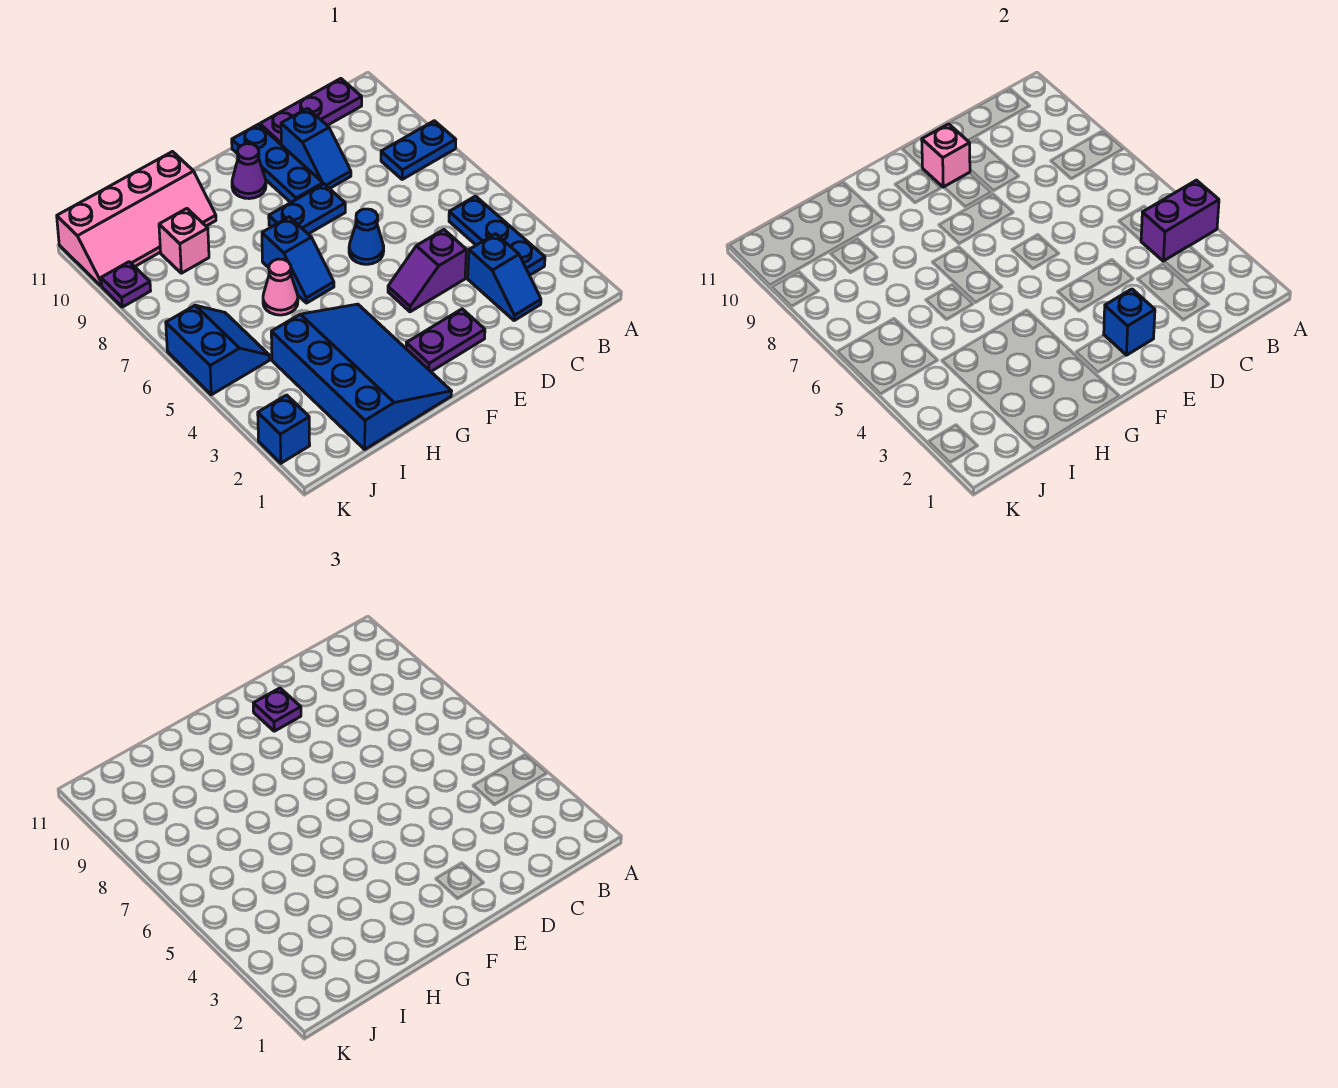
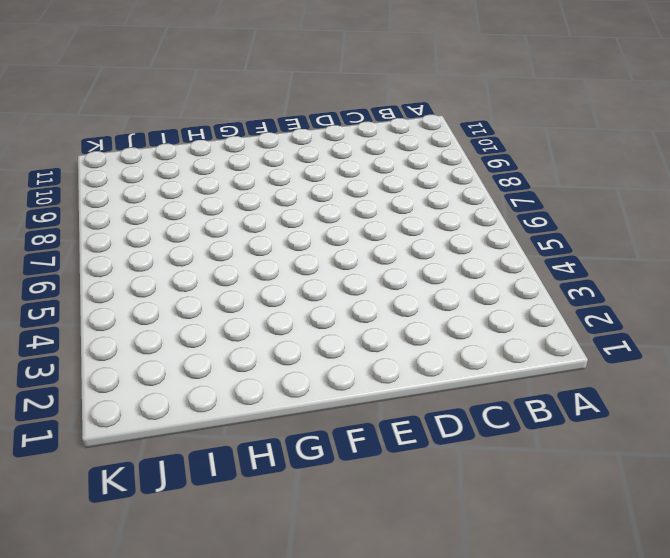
none -> blue plate A8:B8 level 1
none -> blue plate B3:B5 level 1
none -> purple plate B11:D11 level 1

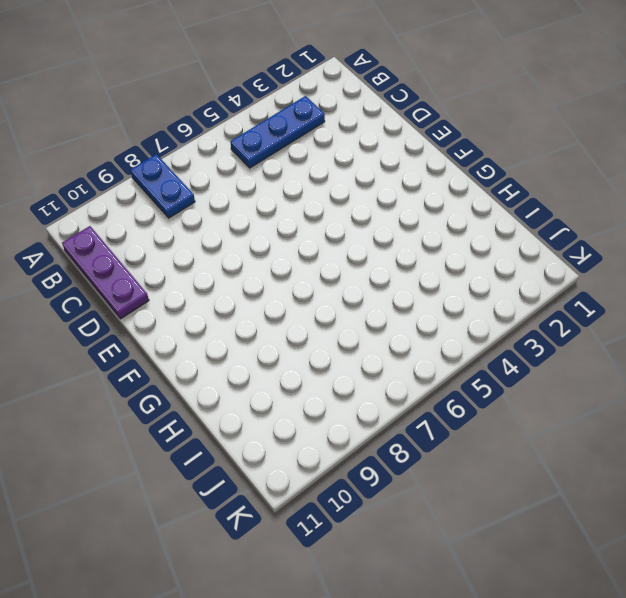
none -> blue slope C2:C3 level 1 top 3
none -> purple slope D4:E4 level 1 top D
none -> blue slope D9:D10 level 1 top 10

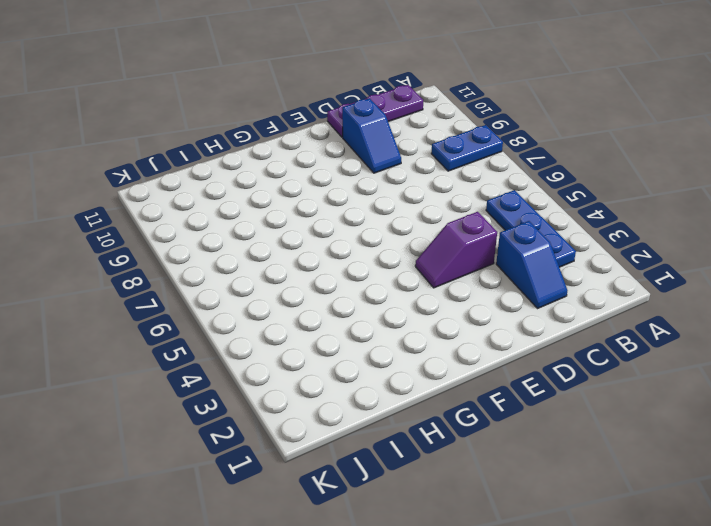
none -> purple plate E2:F2 level 1
none -> blue cone E6 level 1
none -> blue plate E8:F8 level 1

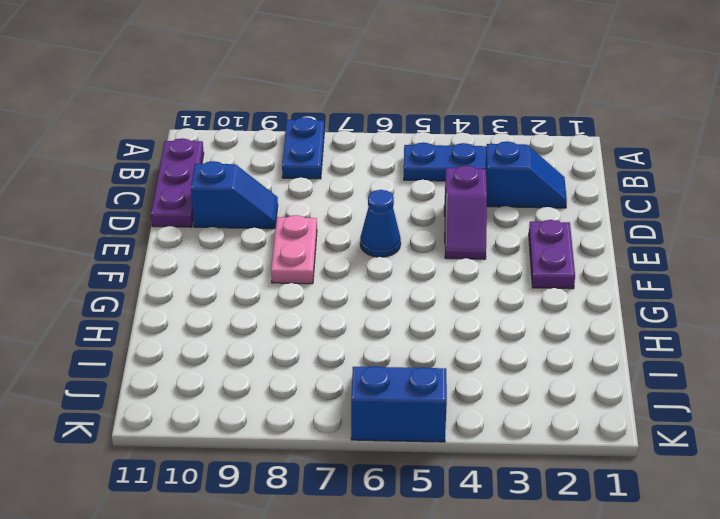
pink plate E8:F8 level 1 -> blue plate E8:F8 level 1
none -> blue plate E9:E11 level 1
none -> purple cone F10 level 1
none -> blue slope G1:I4 level 1 top I

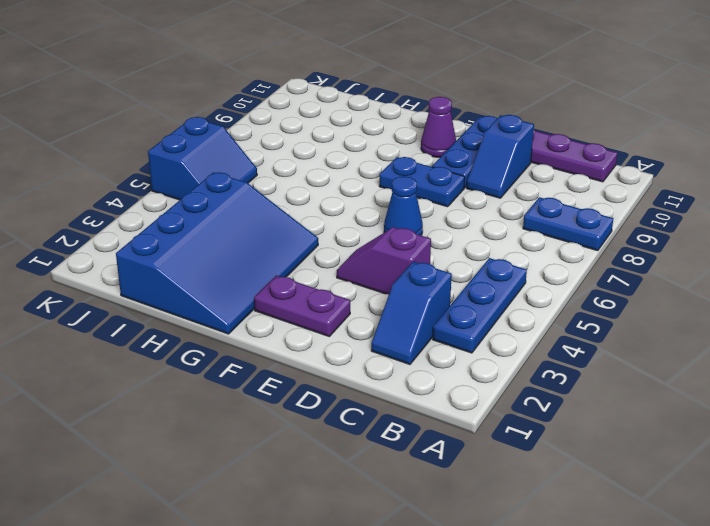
none -> blue slope G6:G7 level 1 top 7
none -> pink cone H6 level 1
none -> pink slope H10:K11 level 1 top 11

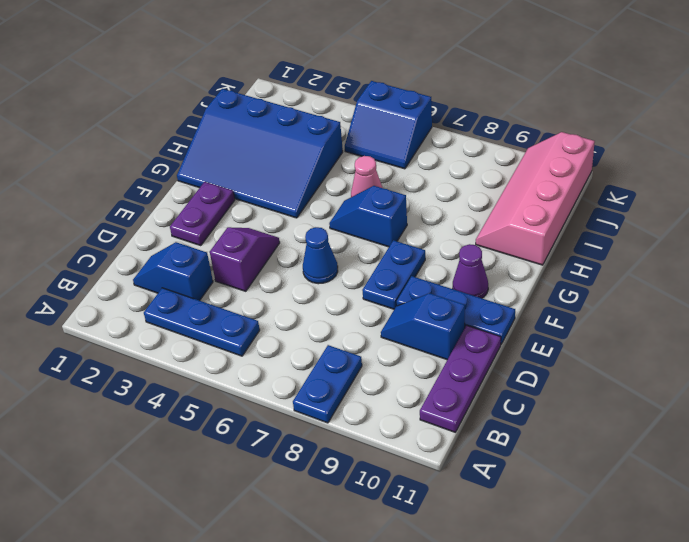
none -> pink brick I9 level 1
none -> blue brick K2 level 1
none -> purple plate K9 level 1

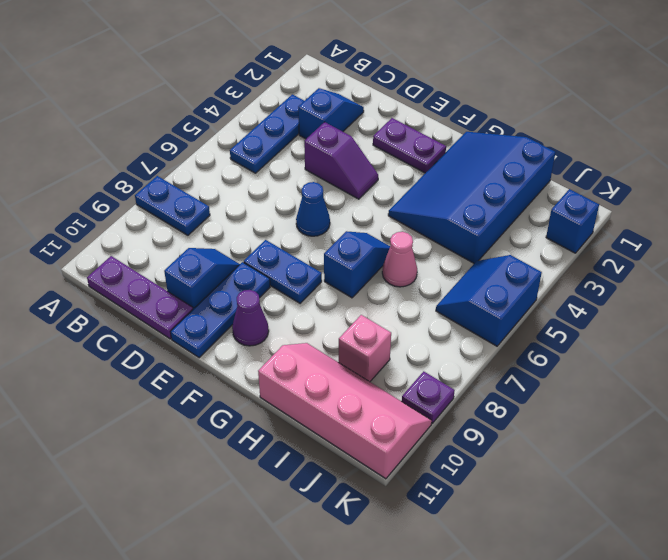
none -> purple brick A4:B4 level 2
none -> blue brick E2 level 2
none -> pink brick E10 level 2

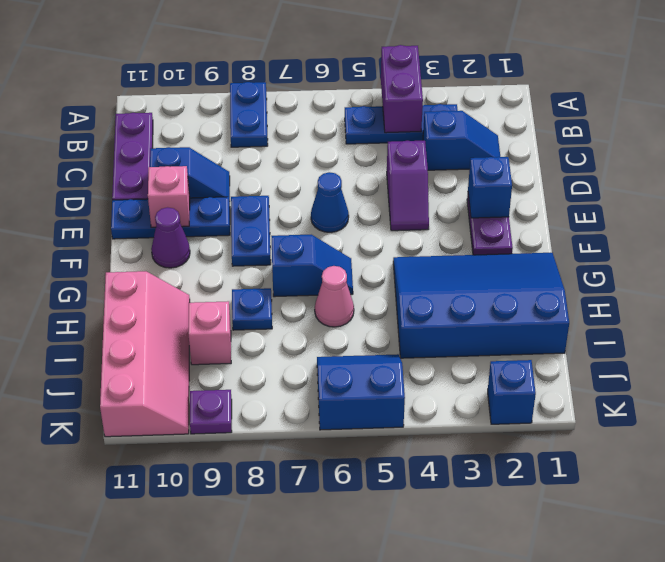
blue plate H8 level 1 -> none
none -> purple plate E10 level 3

